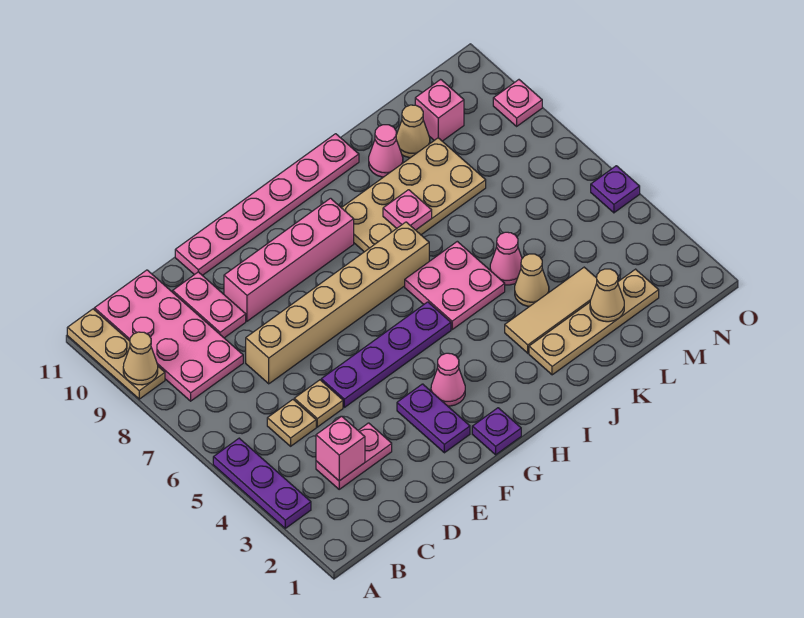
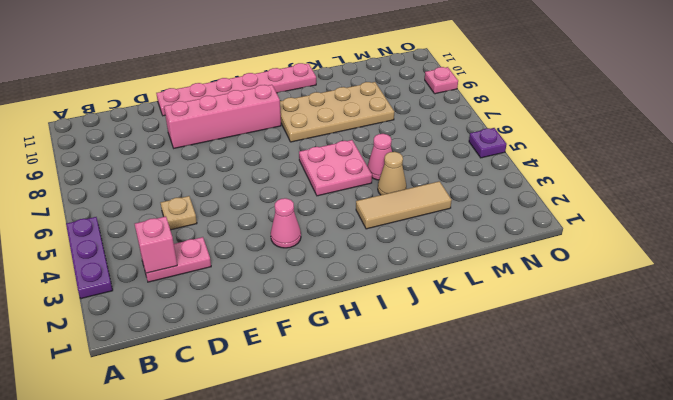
none -> tan plate A9:A11 level 1
none -> pink plate B8:C11 level 1
none -> tan plate C5 level 1

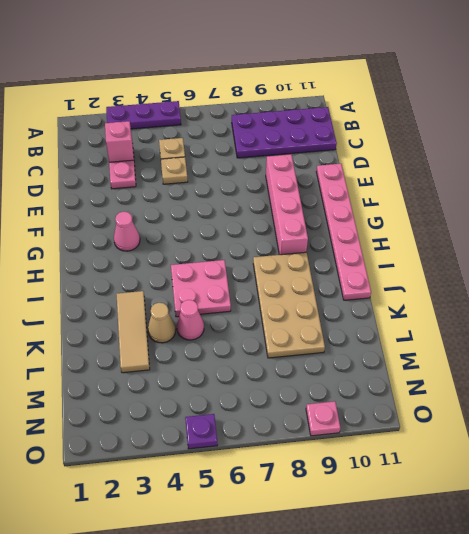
purple plate B8:C11 level 1 -> pink plate B8:C11 level 1
none -> tan plate A9:A11 level 1
none -> tan brick D7:I7 level 1
none -> pink plate D9:D10 level 1

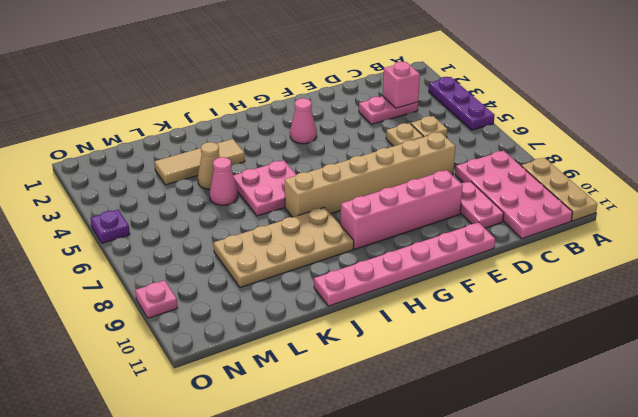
none -> purple plate E5:H5 level 1
none -> purple plate F2:F3 level 1
none -> purple plate G1 level 1

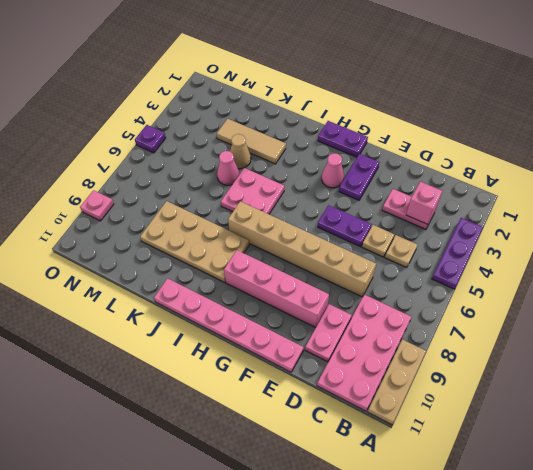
purple plate E5:F5 level 1 -> purple plate E5:H5 level 1
purple plate G1:H1 level 1 -> purple plate G1 level 1
none -> tan plate J2:M2 level 1
none -> pink cone K10 level 1
none -> tan cone L10 level 1

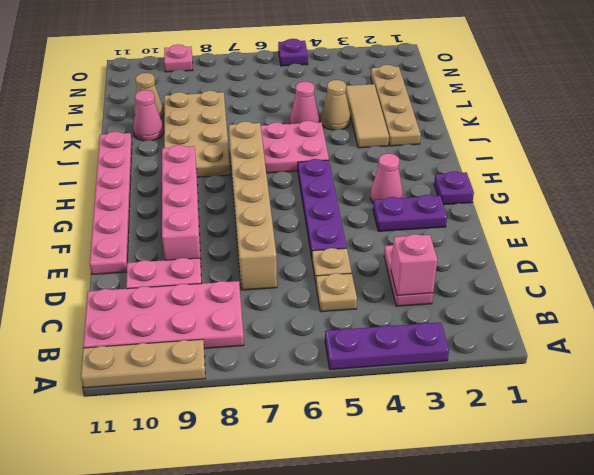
none -> pink brick M10 level 1
none -> tan cone A9 level 2
none -> pink plate J8 level 2

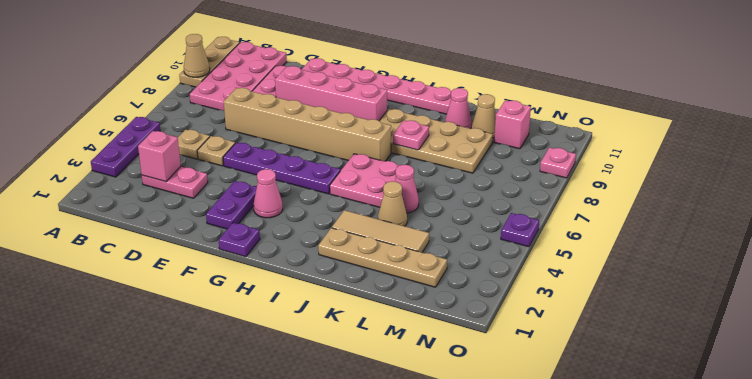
none -> tan cone L2 level 2

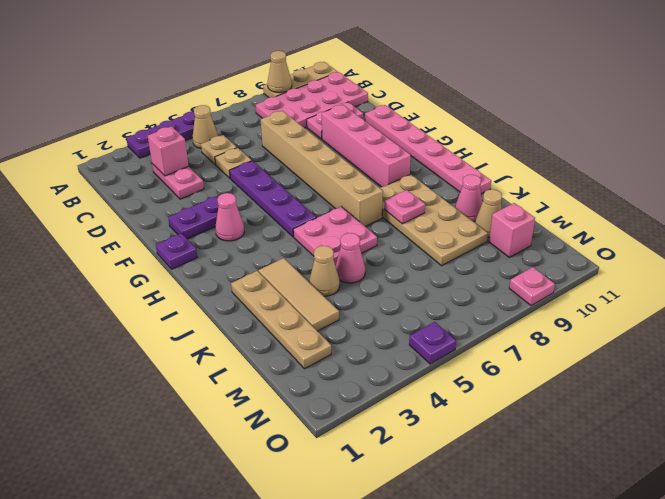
tan cone B5 level 1 -> tan cone L2 level 2

